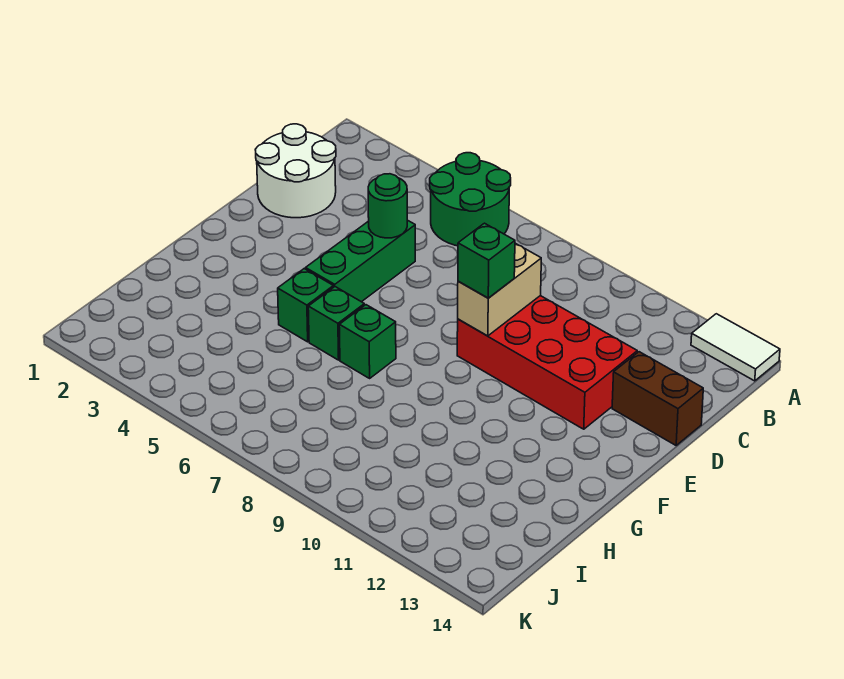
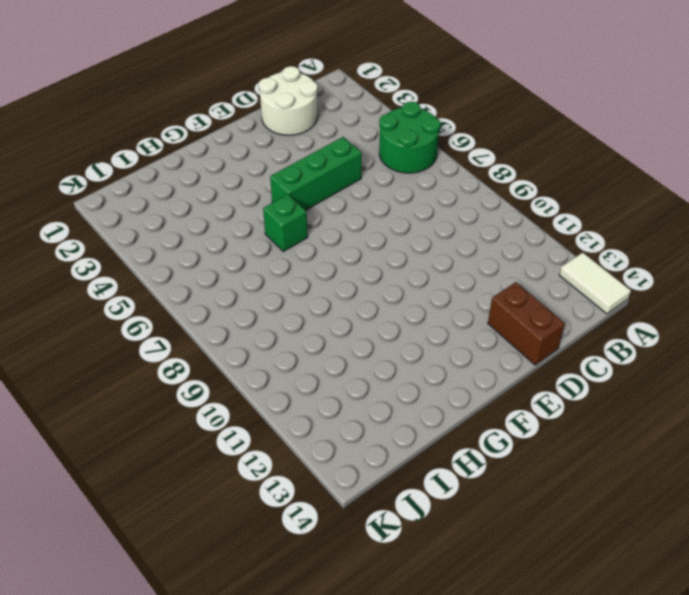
none -> red brick D9:E12 level 1
none -> green brick G5 level 1
none -> green brick G7 level 1

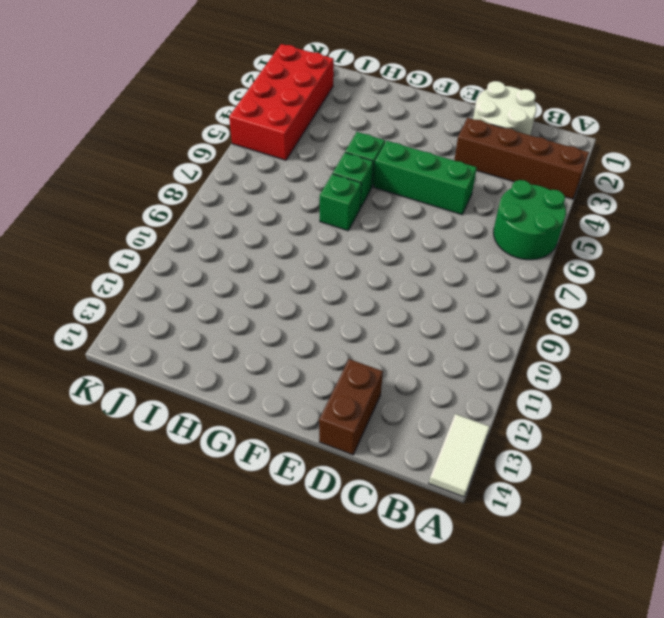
brown brick A3:D3 level 1 -> none
red brick J2:K5 level 1 -> red brick D9:E12 level 1
none -> green round brick D5 level 2
none -> tan brick D9:E9 level 2
none -> green brick E9 level 3

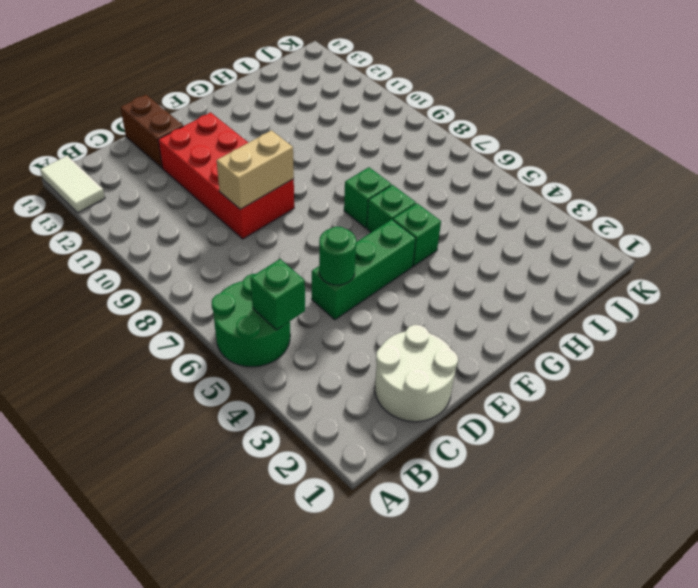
green brick B5 level 2 -> green brick E9 level 3

